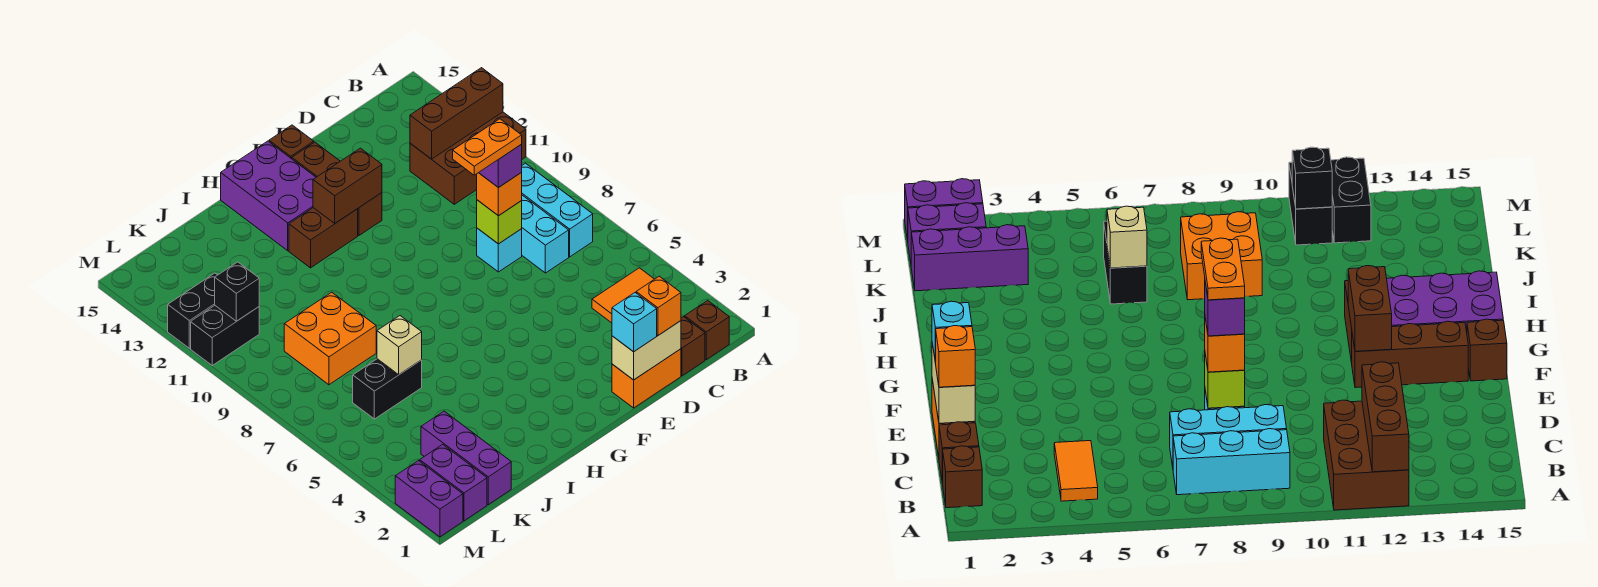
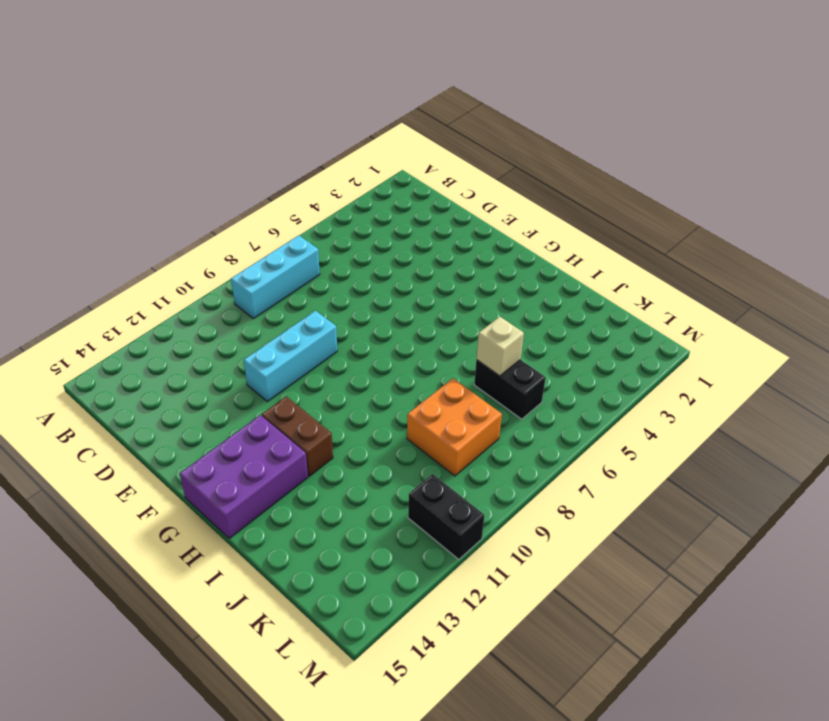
cyan brick E9:E11 level 1 -> cyan brick C7:C9 level 1
none -> brown brick A11:C12 level 1
none -> brown brick B1 level 1
none -> orange tile B4:C4 level 1
none -> brown brick C1 level 1

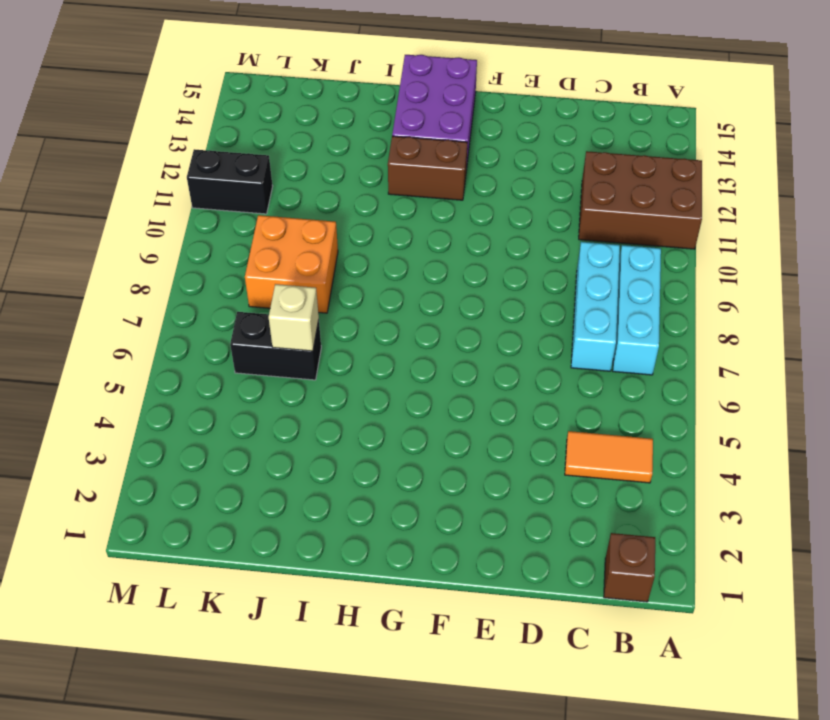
none -> brown brick C1 level 1
none -> orange brick D1:E1 level 1
none -> cyan brick D8 level 1
none -> brown brick F12:F14 level 1

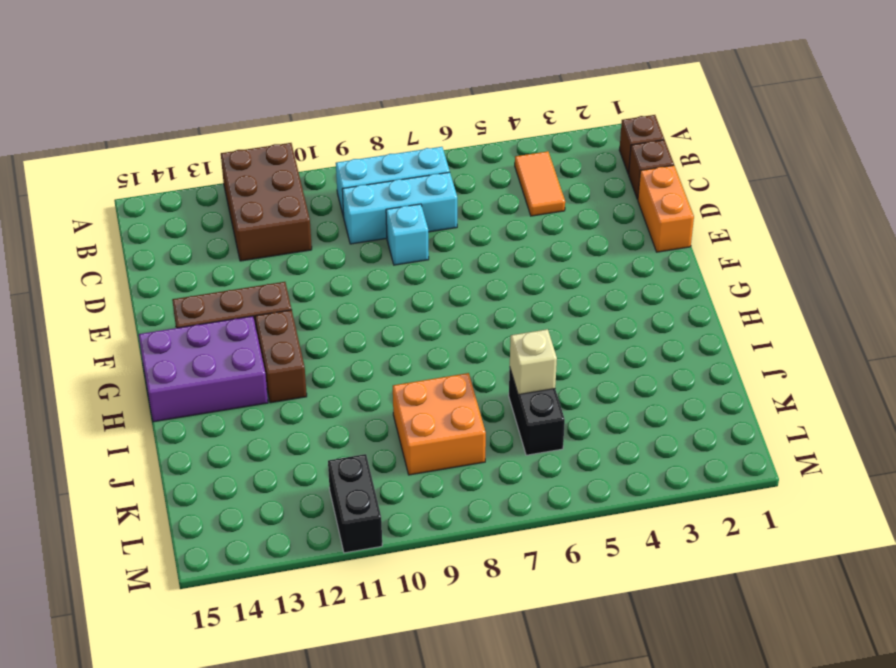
none -> brown brick F15 level 1
none -> purple brick K1:K3 level 1
none -> purple brick L1:L2 level 1
none -> black brick L12:M12 level 1

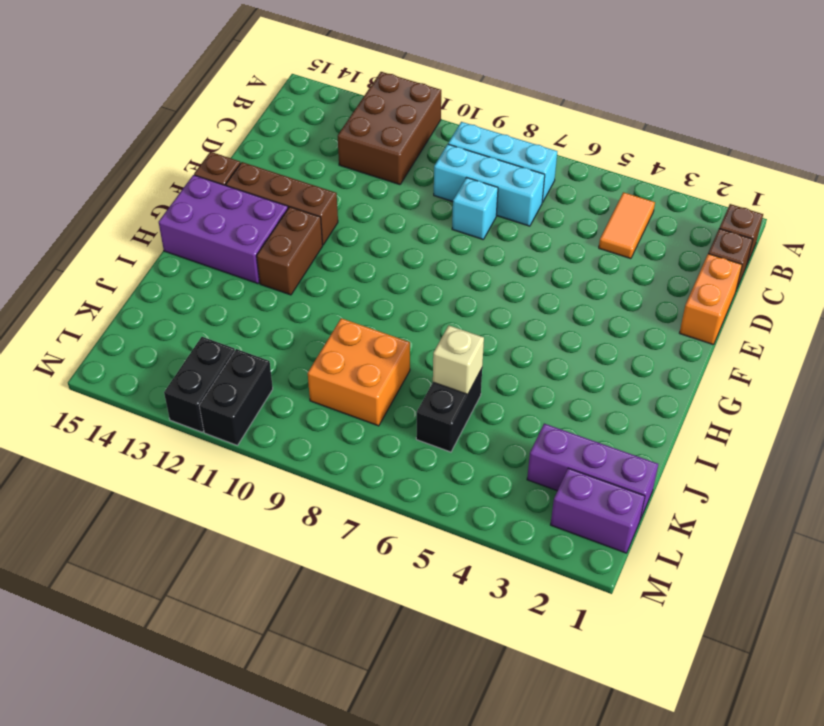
none -> purple brick M1:M2 level 1
none -> brown brick A12:C12 level 2
none -> tan brick D1:E1 level 2
none -> lime brick D8 level 2

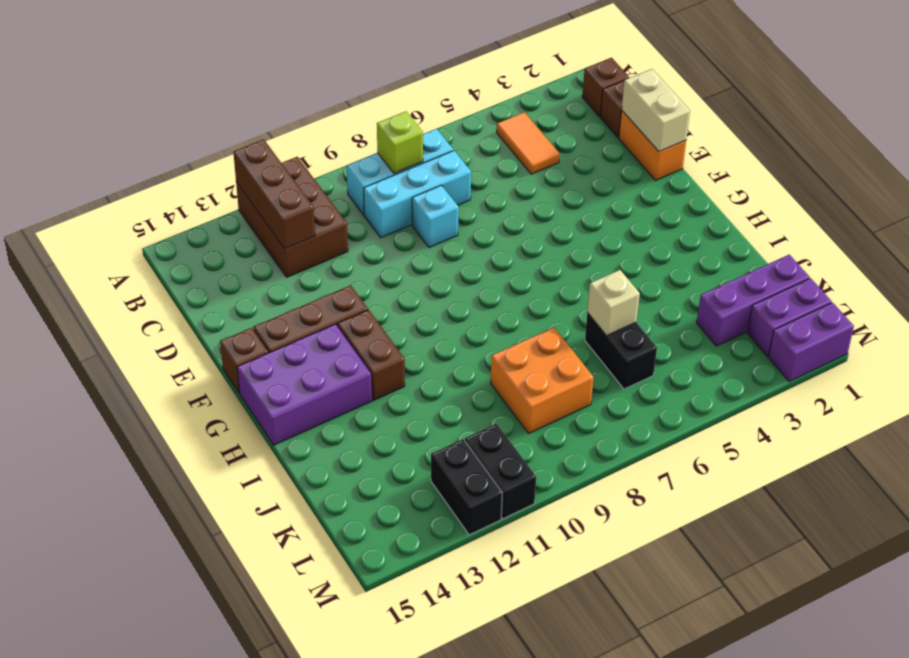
lime brick B8 level 2 -> lime brick D8 level 2
none -> brown brick F12:G12 level 2
none -> black brick L11 level 2
none -> orange brick D1 level 3
none -> orange brick D8 level 3

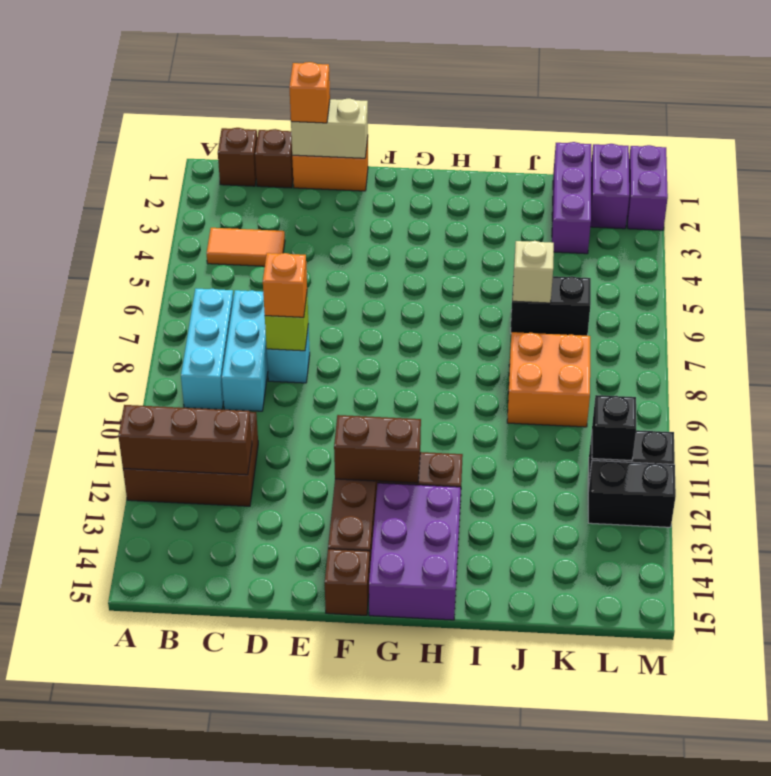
none -> cyan brick E1 level 3
none -> purple brick D8 level 4
none -> orange plate D8:E8 level 5

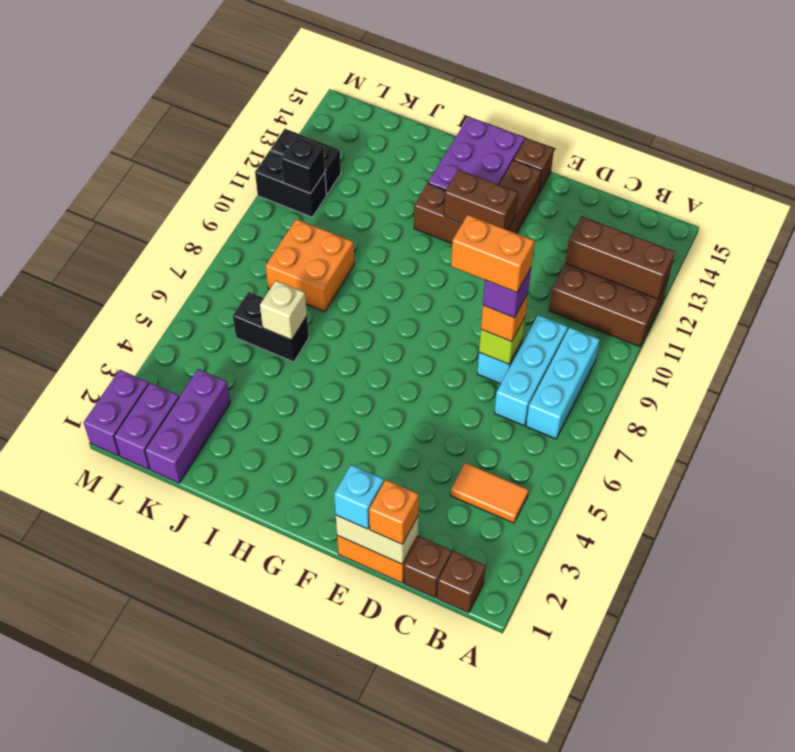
orange brick D8:E8 level 5 -> orange plate D8:E8 level 5

